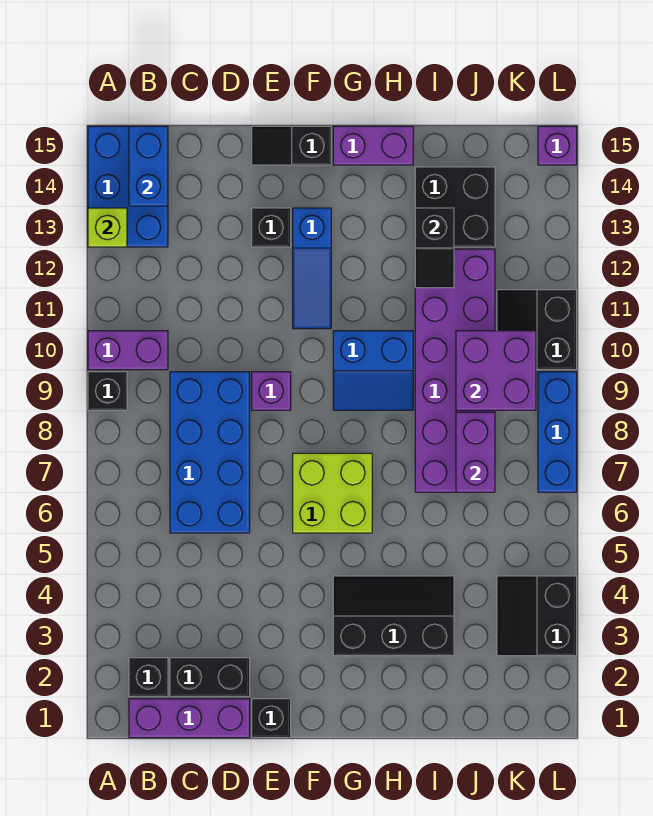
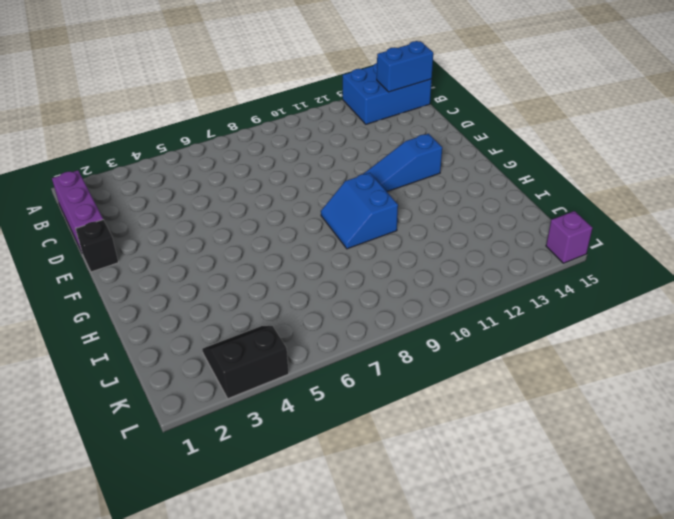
none -> black brick A9 level 1
none -> purple brick A10:B10 level 1
none -> black brick B2 level 1

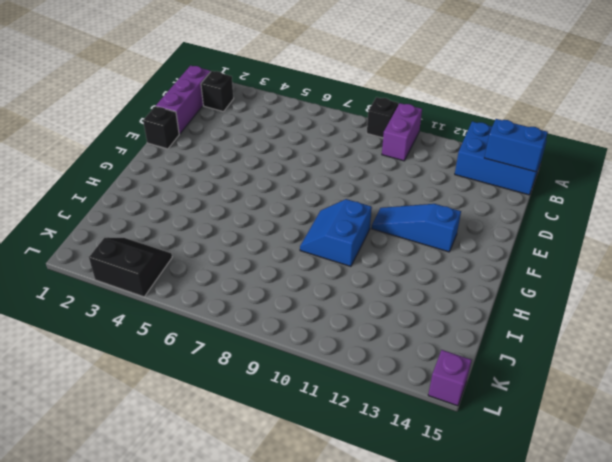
none -> black brick C2:D2 level 1
none -> blue brick C6:D9 level 1
none -> purple brick E9 level 1

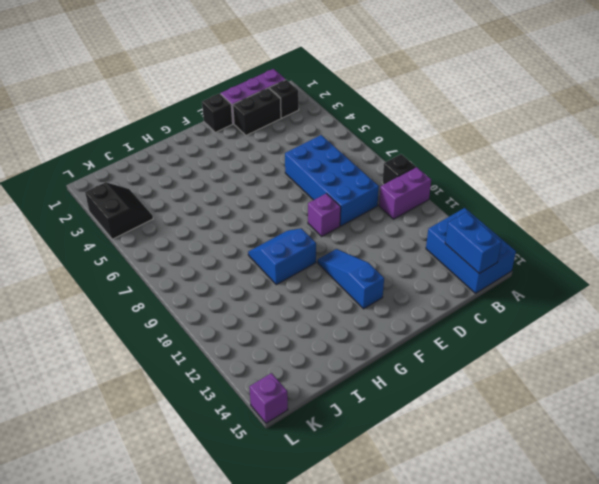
none -> black brick E13 level 1
none -> black slope E15:F15 level 1 top F
none -> lime brick F6:G7 level 1

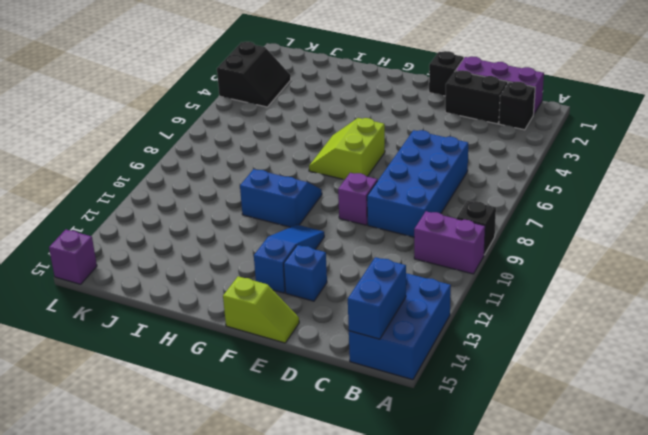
blue brick E13 level 1 -> black brick E13 level 1
lime slope E15:F15 level 1 top F -> black slope E15:F15 level 1 top F
lime slope F6:G7 level 1 top F -> lime brick F6:G7 level 1
none -> black slope G3:I4 level 1 top 3
none -> purple brick G15:H15 level 1
none -> purple brick I7:J12 level 1

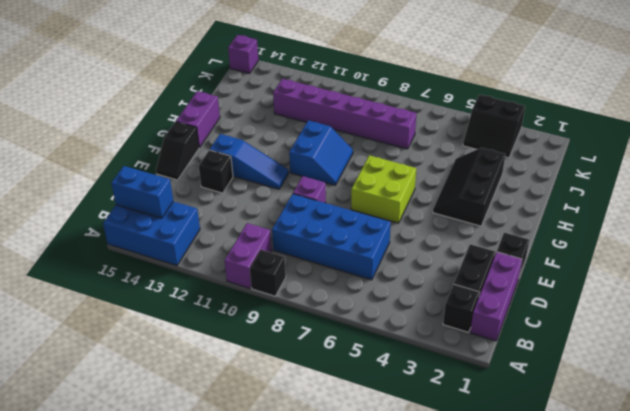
purple brick J7:J12 level 1 -> purple brick I7:J12 level 1
none -> black brick I13:J14 level 1
none -> black slope K10:L11 level 1 top L
none -> blue brick L7:L9 level 1

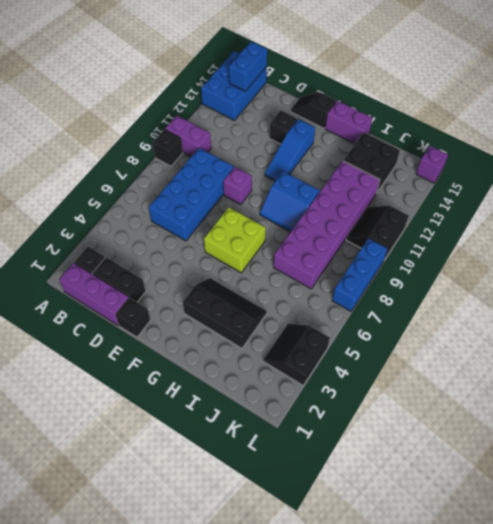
none -> lime brick A13 level 2
none -> black slope I12:I13 level 2 top 13
none -> purple brick J7:J8 level 2

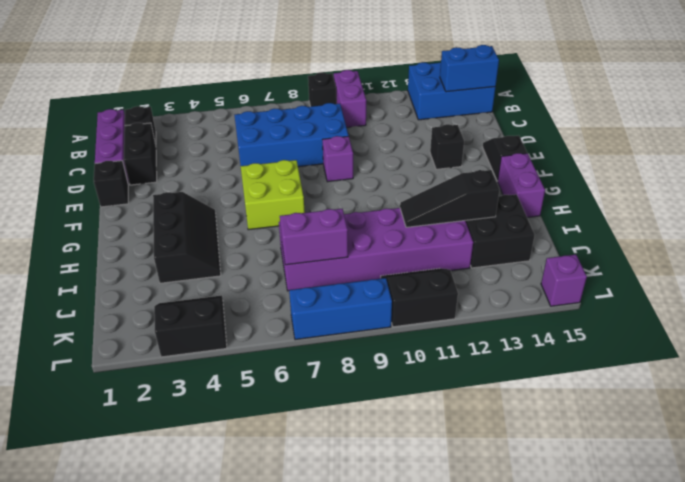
black slope I11:I13 level 2 top 13 -> black slope I12:I13 level 2 top 13
none -> blue slope F11:F13 level 1 top 13
none -> blue slope G9:H10 level 1 top 10
none -> lime brick A13 level 2

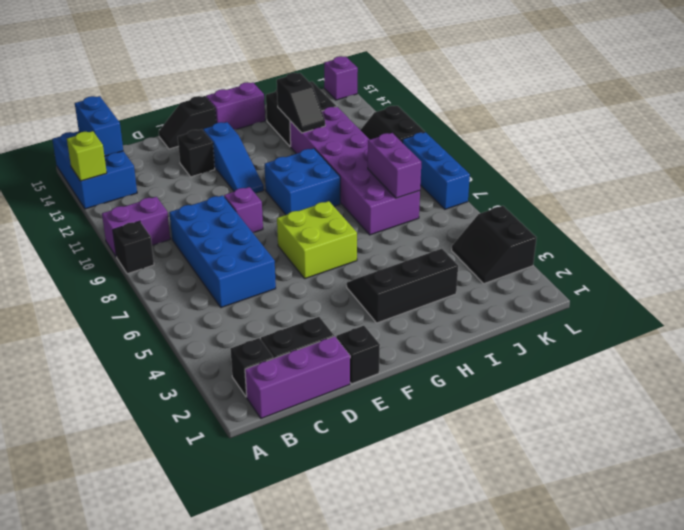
blue brick G9:H10 level 1 -> blue slope G9:H10 level 1 top 10
none -> purple brick J9:K10 level 2

